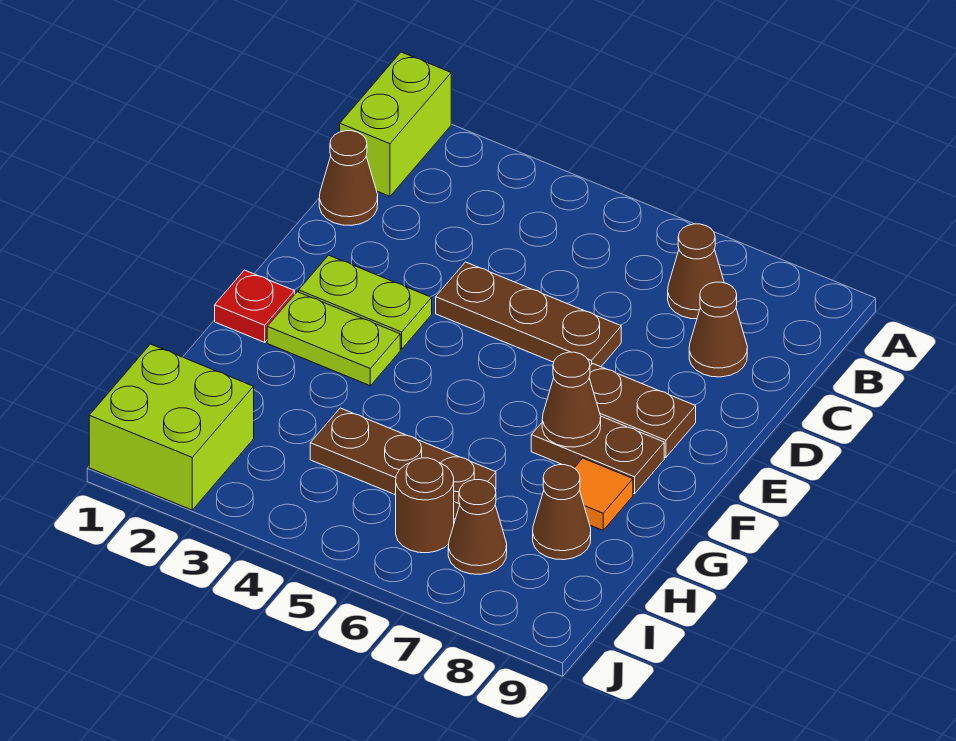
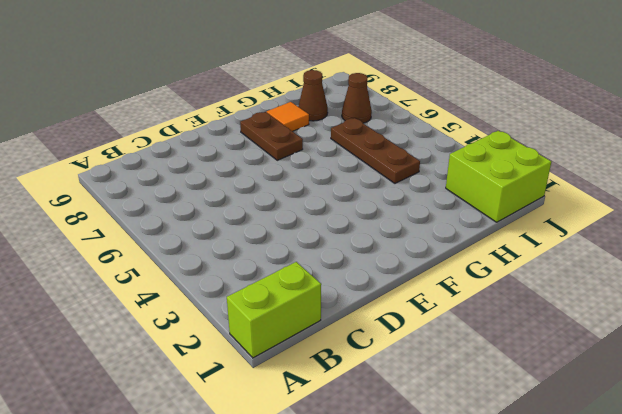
none -> brown cone B7 level 1
none -> brown cone C1 level 1
none -> brown cone C8 level 1

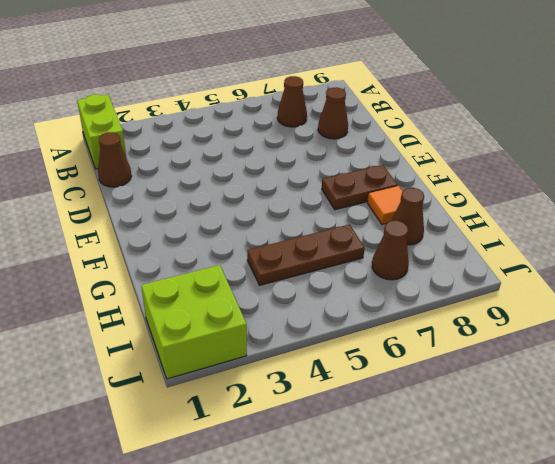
none -> brown plate D4:D6 level 1
none -> lime plate E2:E3 level 1
none -> brown plate E7:E8 level 1

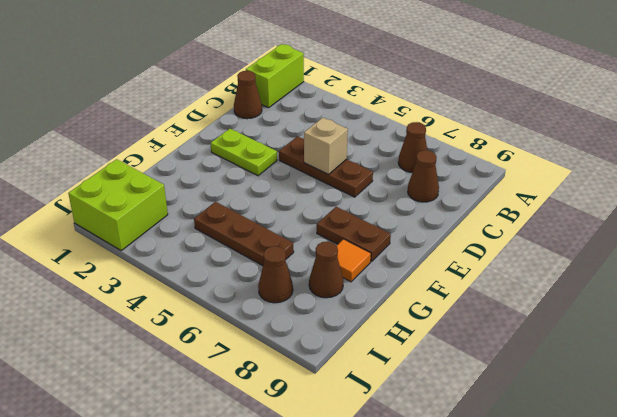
tan brick D5 level 2 -> none
none -> brown plate E7:E8 level 1
none -> red plate F1 level 1
none -> lime plate F2:F3 level 1

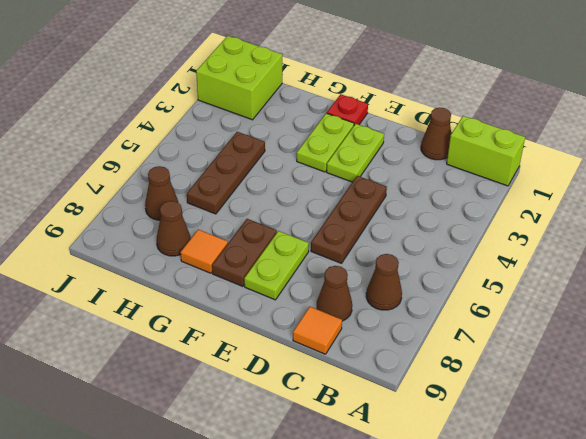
orange tile C9 level 1 -> none
lime plate E7:E8 level 1 -> brown plate E7:E8 level 1
none -> brown round brick I6 level 1
none -> brown cone F7 level 2

